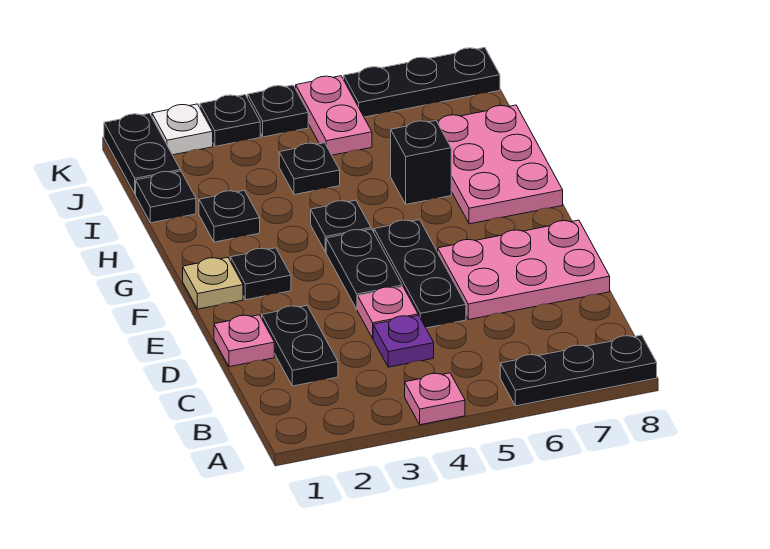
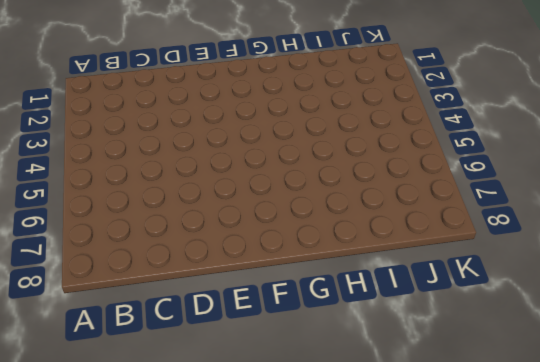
none -> pink plate A4 level 1
none -> black plate A6:A8 level 1
none -> black plate C2:D2 level 1

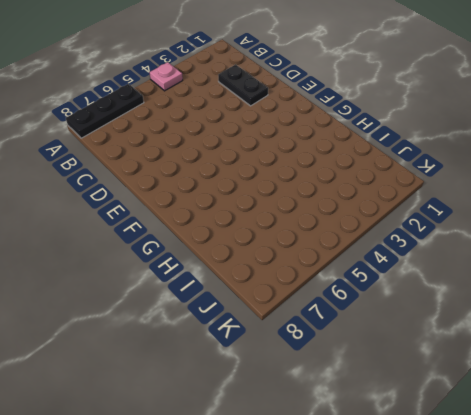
none -> purple plate C4 level 1
none -> pink plate D1 level 1
none -> pink plate D4 level 1

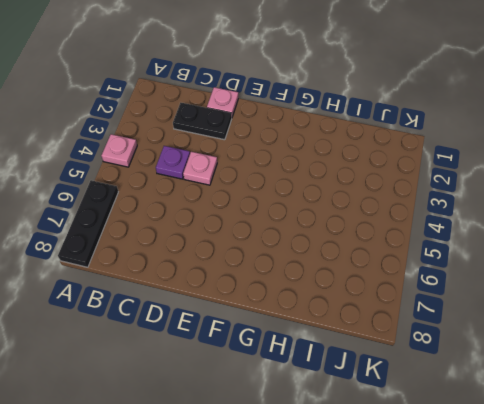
none -> black plate D5:F5 level 1
none -> pink plate D6:E8 level 1
none -> black plate E4:F4 level 1

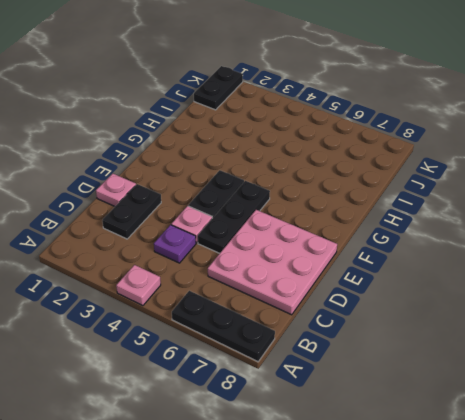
pink plate C6:E8 level 1 -> pink plate D6:E8 level 1
none -> tan plate F1 level 1
none -> black plate F2 level 1
none -> black plate G4 level 1

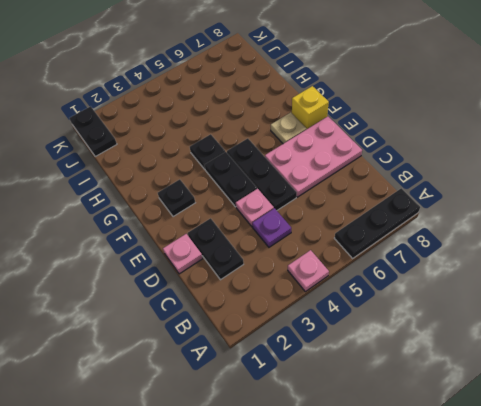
tan plate F7 level 1 -> tan plate F1 level 1
yellow brick F8 level 1 -> none
none -> pink plate G7:I8 level 1
none -> black plate H2 level 1
none -> black brick H6 level 1

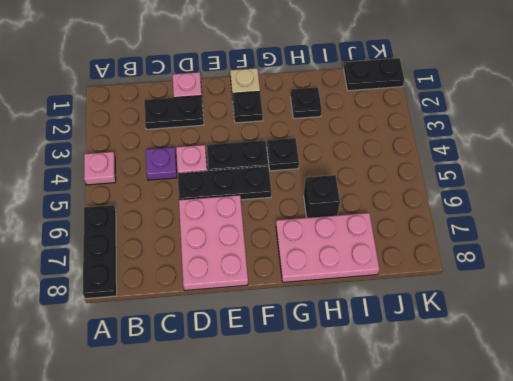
none -> black plate I1 level 1
none -> black plate I4 level 1
none -> pink plate J5:K5 level 1

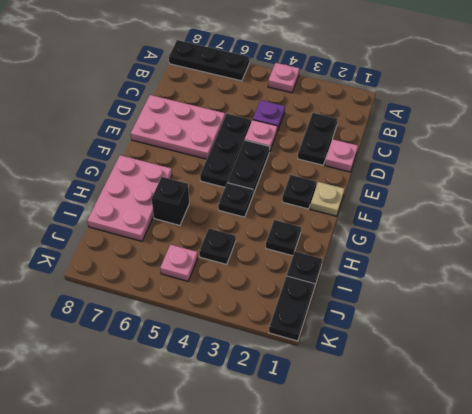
pink plate J5 level 1 -> pink plate J5:K5 level 1
none -> white plate K2 level 1
none -> black plate K3 level 1
none -> black plate K4 level 1

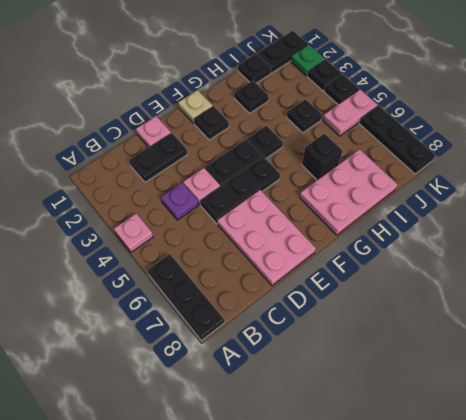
green plate K2 level 1 -> white plate K2 level 1

